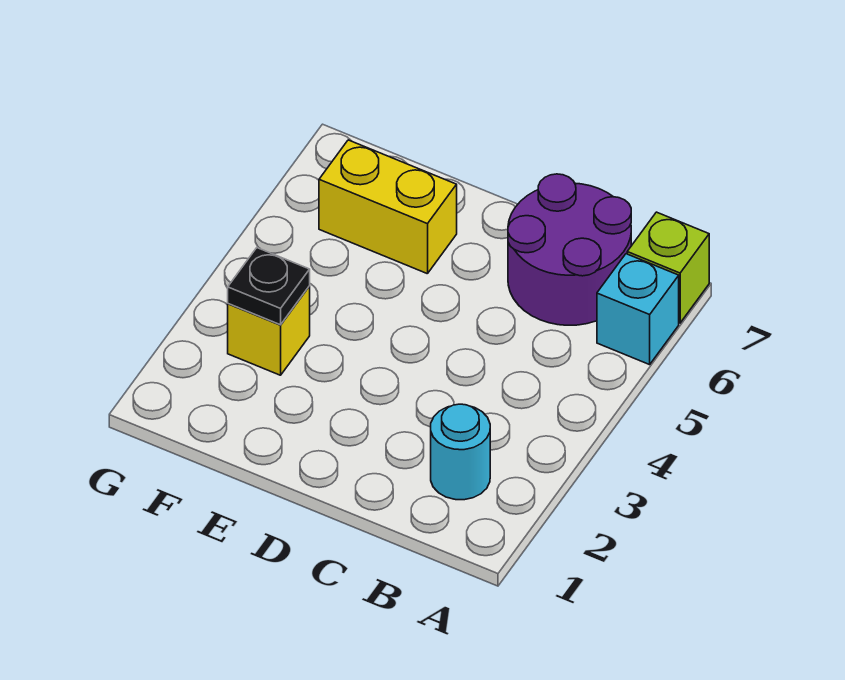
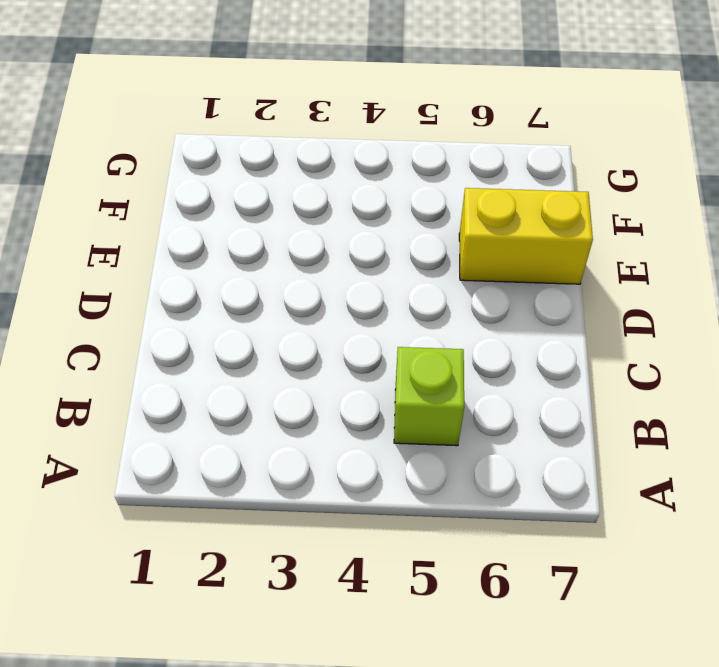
lime brick B5 level 1 -> lime brick A7 level 1
yellow brick E6:E7 level 1 -> yellow brick E6:F6 level 1
none -> cyan brick A6 level 1
none -> cyan round brick B2 level 1

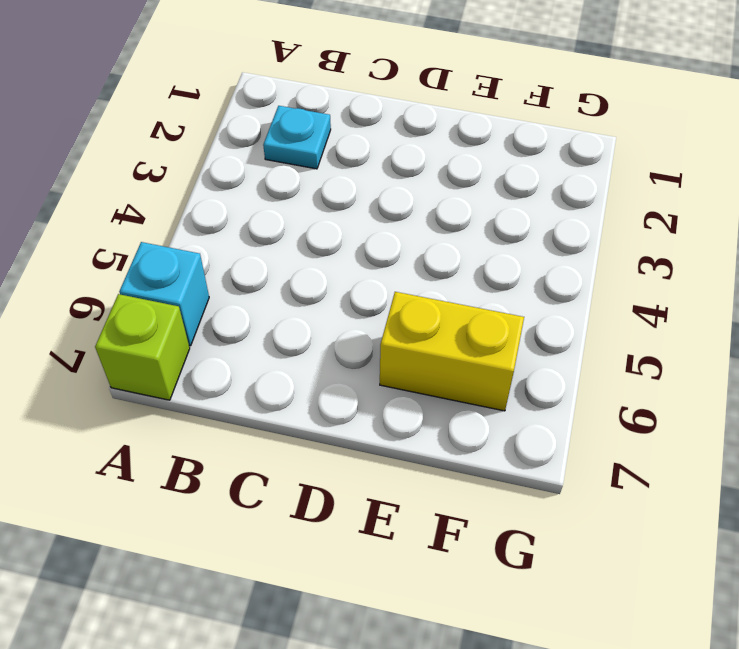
cyan plate B2 level 1 -> cyan round brick B2 level 1
none -> purple round brick B6:C7 level 1
none -> yellow brick F3 level 1

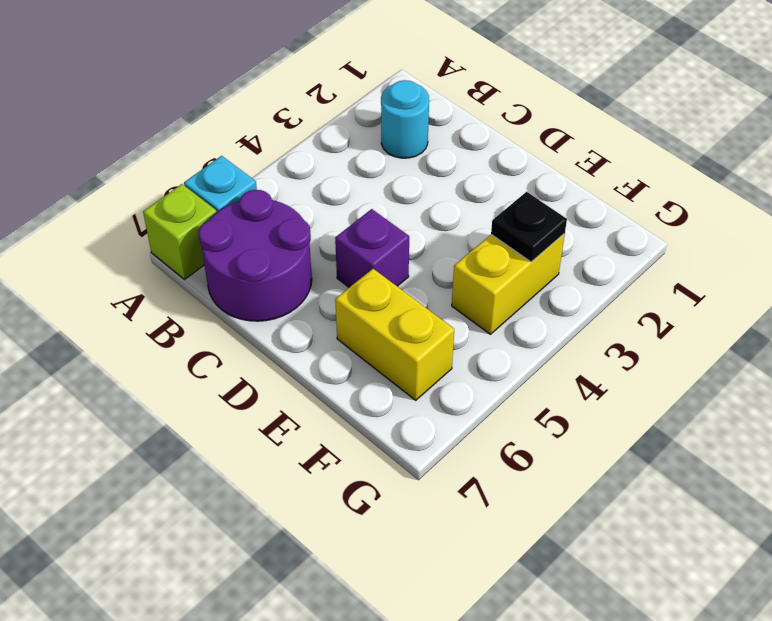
purple brick D5 level 1 -> none
yellow brick F3:F4 level 1 -> yellow brick F3 level 1

